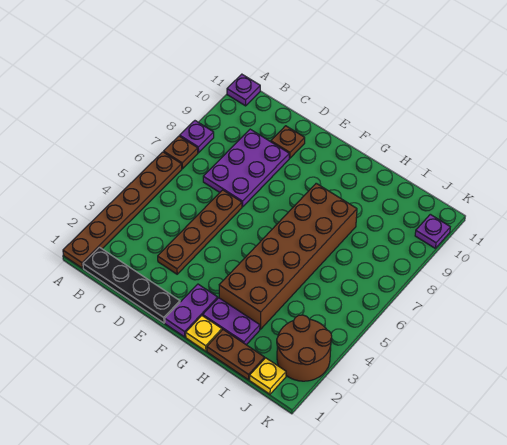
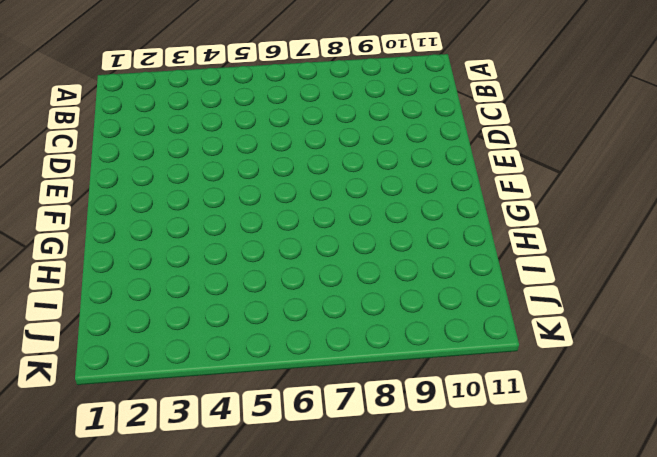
none -> brown plate A1:A6 level 1
none -> brown plate A7 level 1
none -> purple plate A8 level 1

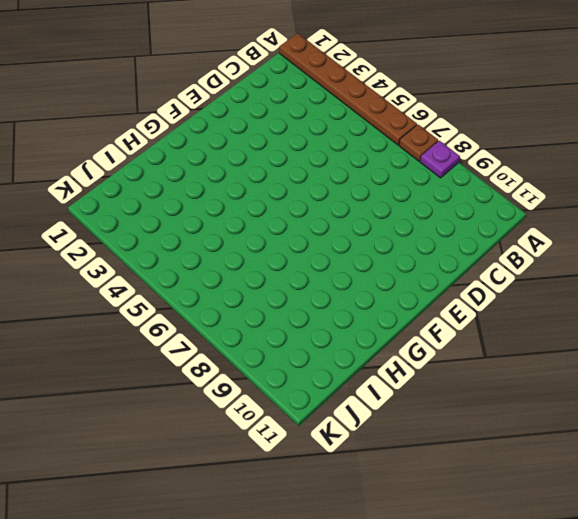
none -> purple plate A11 level 1
none -> black plate B1:E1 level 1
none -> purple plate C7:D9 level 1

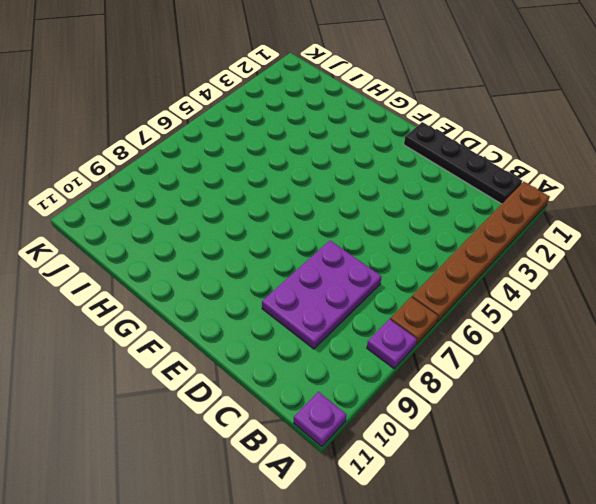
none -> brown plate D3:D6 level 1
none -> brown plate D10 level 1
none -> purple plate F1:F2 level 1

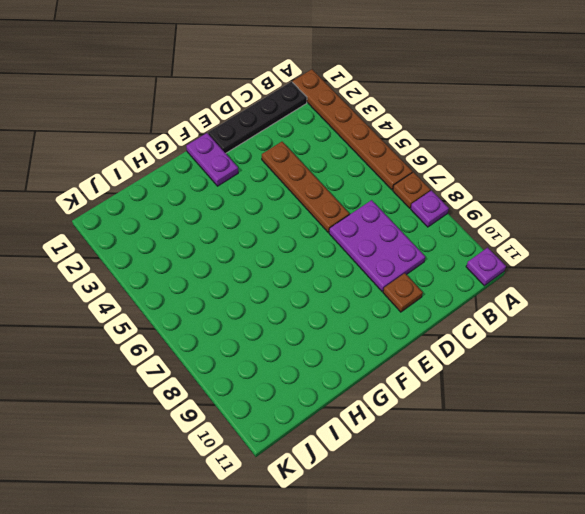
none -> yellow plate G1 level 1
none -> purple plate G2:H2 level 1
none -> brown brick G3:H8 level 1

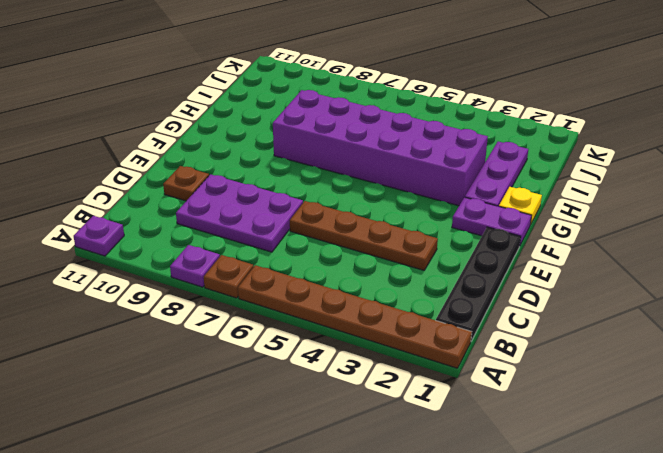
purple plate G2:I2 level 1 -> purple plate G2:H2 level 1
purple brick G3:H8 level 1 -> brown brick G3:H8 level 1
none -> brown plate H1:I1 level 1
none -> yellow plate J1 level 1
none -> brown round brick J2:K3 level 1

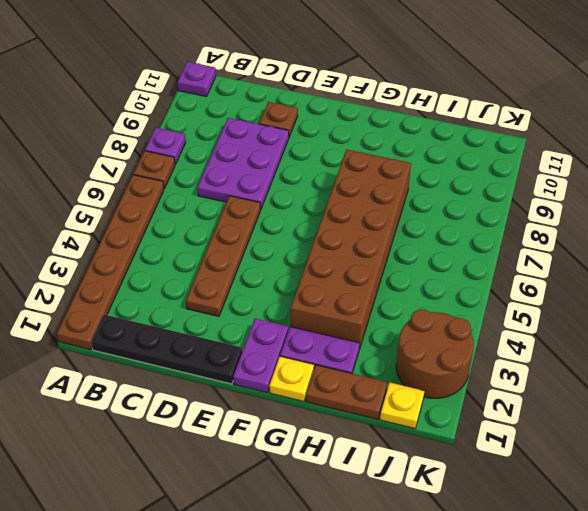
none -> purple plate K10 level 1

